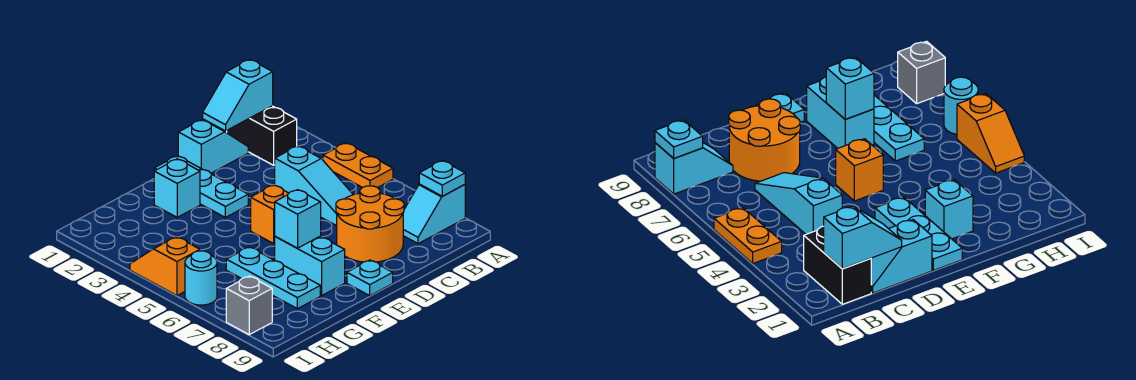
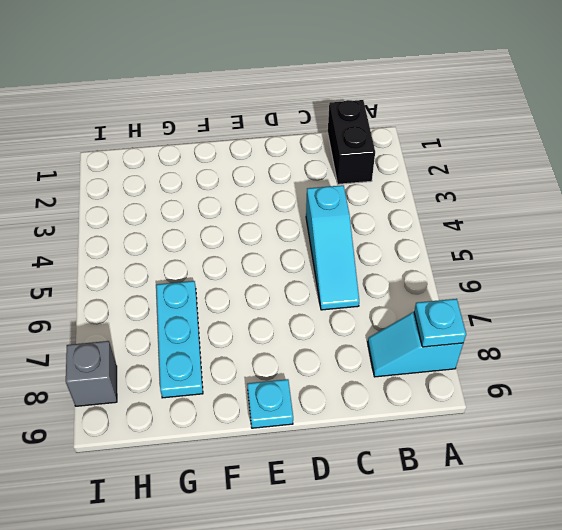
none -> orange plate A4:A5 level 1
none -> cyan slope C1:D1 level 1 top D
none -> orange round brick C7:D8 level 1

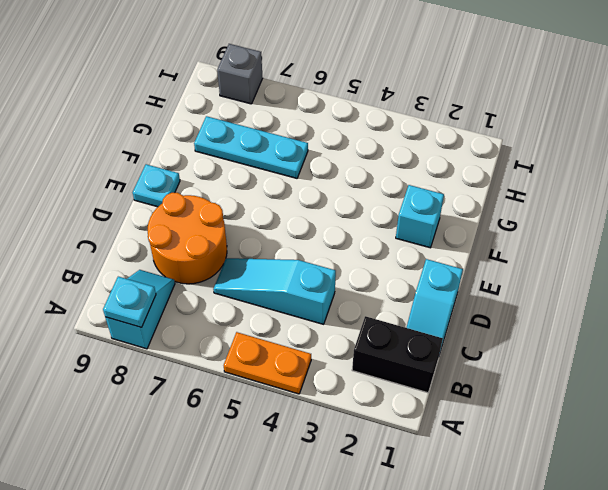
none -> cyan plate E1:E3 level 1
none -> orange brick E5 level 1
none -> cyan brick F7:F8 level 1

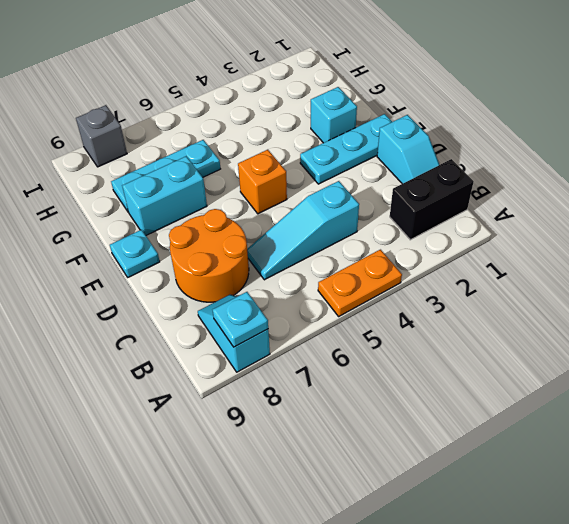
none -> orange slope I4:I5 level 1 top 5
none -> cyan round brick I6 level 1
none -> cyan slope B1:C1 level 2 top B

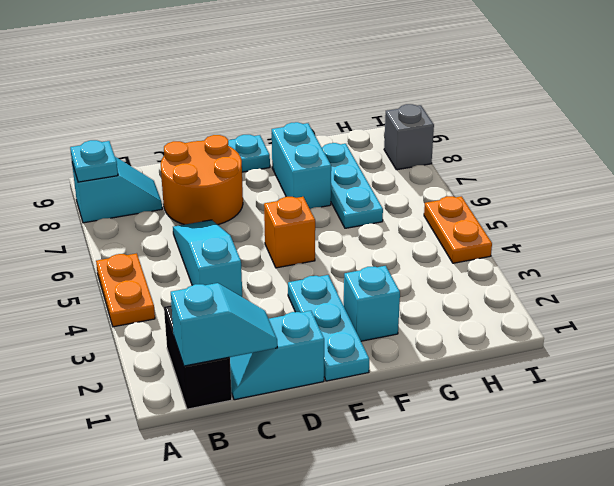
orange plate I4:I5 level 1 -> orange slope I4:I5 level 1 top 5
none -> cyan round brick I6 level 1
none -> cyan brick F7 level 2

